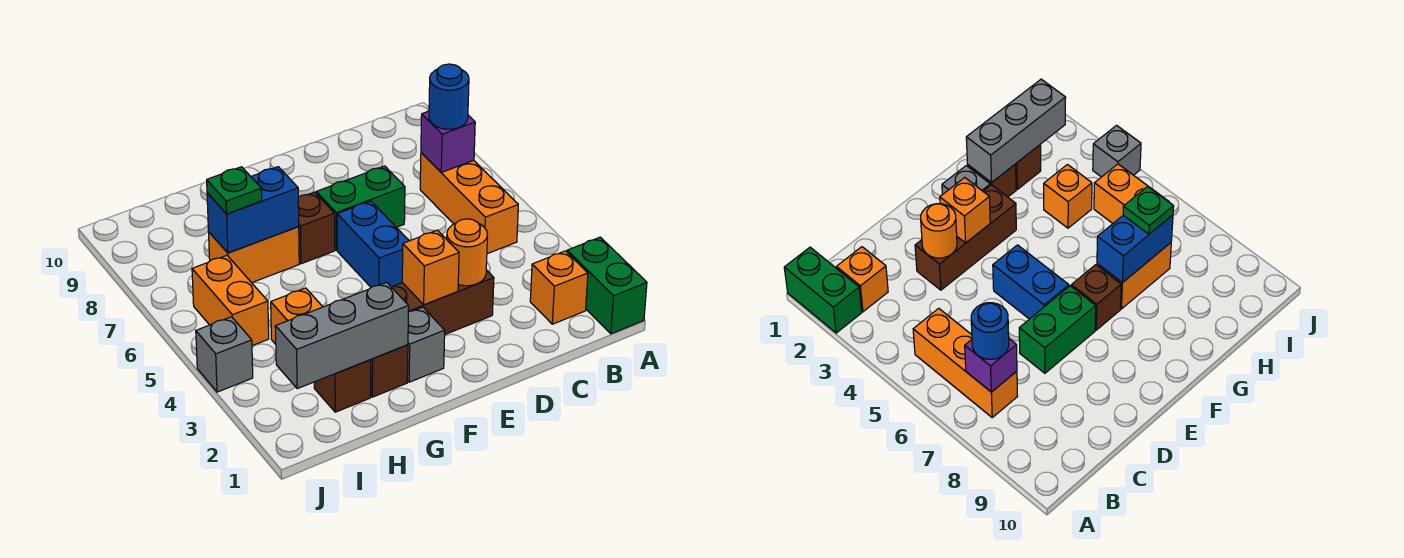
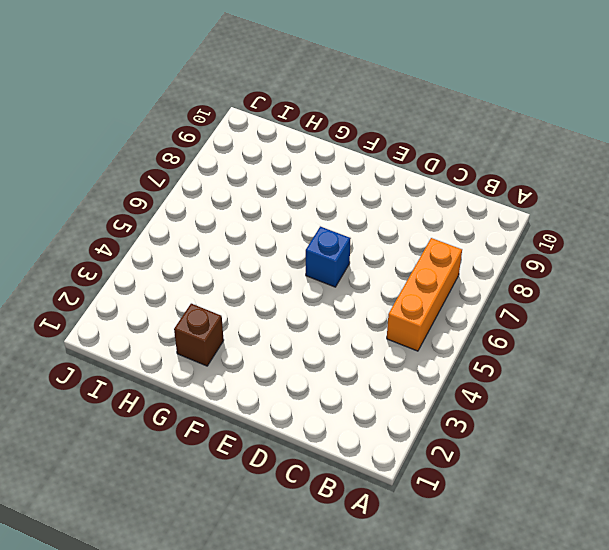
blue brick E6 level 1 -> blue brick E5:E6 level 1
none -> green brick A1:A2 level 1
none -> orange brick B2 level 1
none -> brown brick D3:F3 level 1

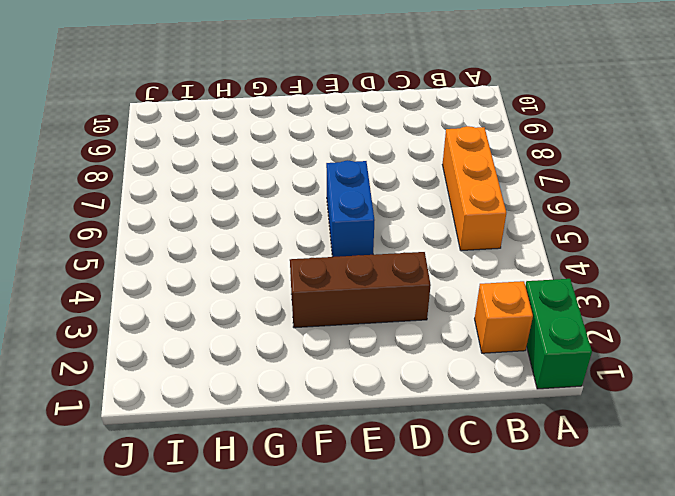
none -> green brick D7:E7 level 1
none -> grey brick F2 level 1
none -> brown brick F7 level 1

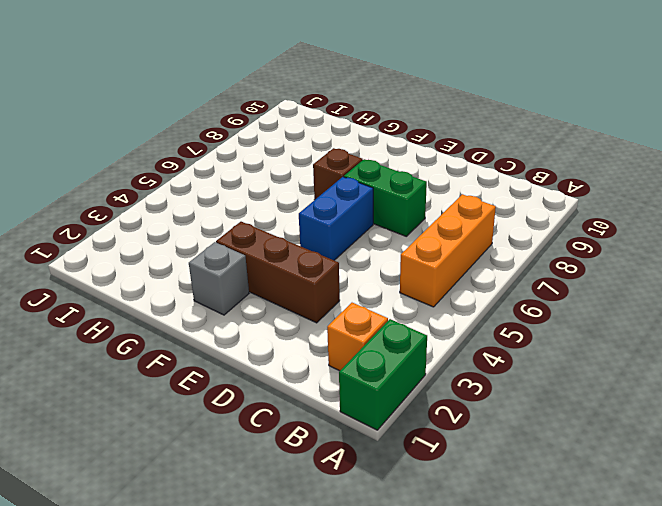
none -> brown brick G2 level 1
none -> orange brick G7:H7 level 1
none -> brown brick H2 level 1

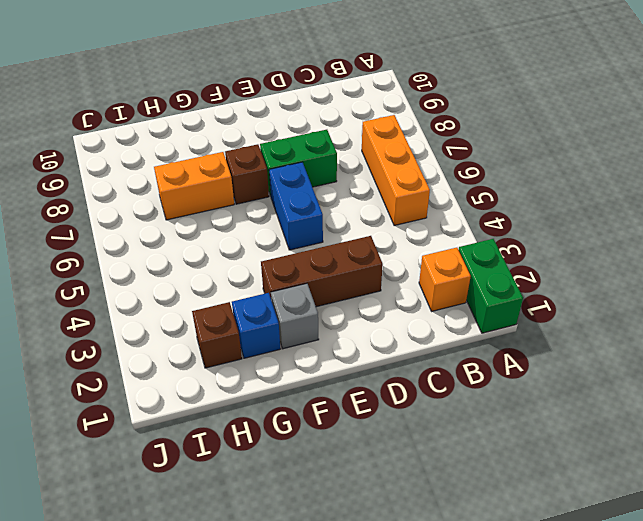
blue brick G2 level 1 -> brown brick G2 level 1
none -> orange brick H4 level 1
none -> orange brick I5:I6 level 1
none -> grey brick J4 level 1

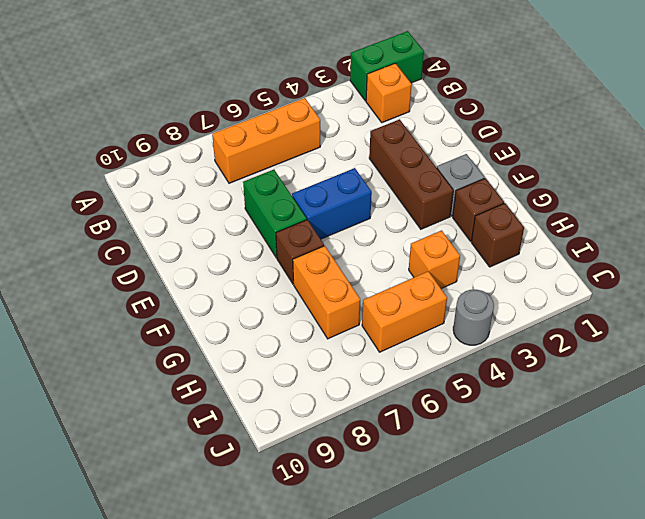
grey round brick J4 level 1 -> grey brick J4 level 1
none -> purple brick B7 level 2
none -> orange round brick D3 level 2
none -> orange brick E3 level 2

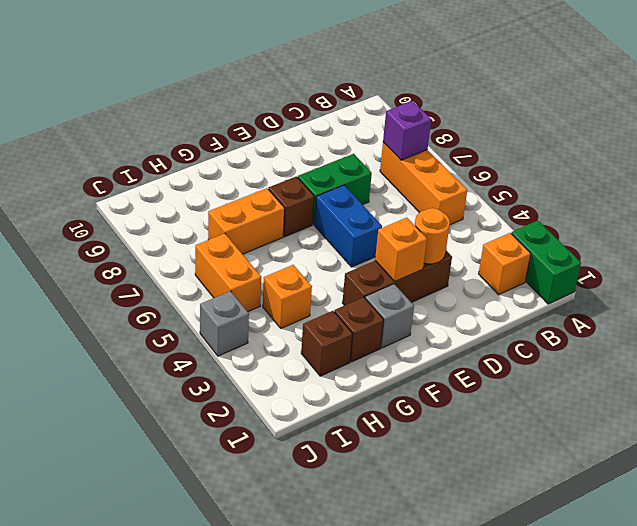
none -> grey brick G2:I2 level 2
none -> blue brick G7:H7 level 2
none -> blue round brick B7 level 3

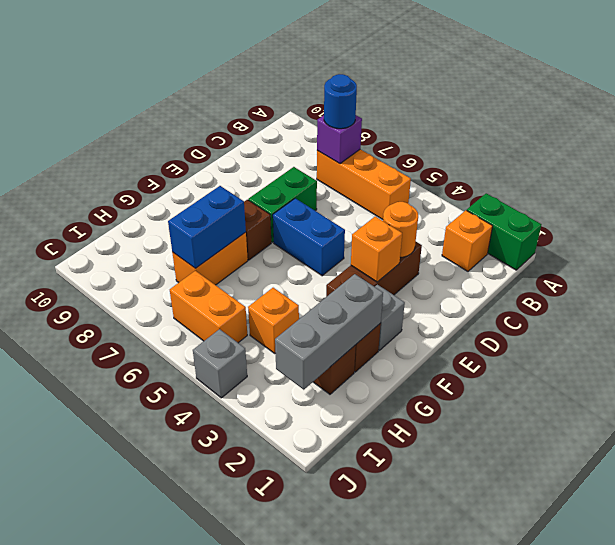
none -> green plate H7 level 3

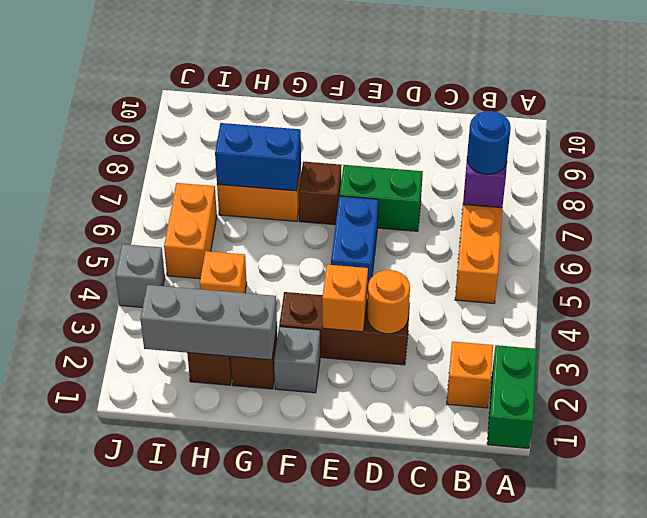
none -> green plate H7 level 3

